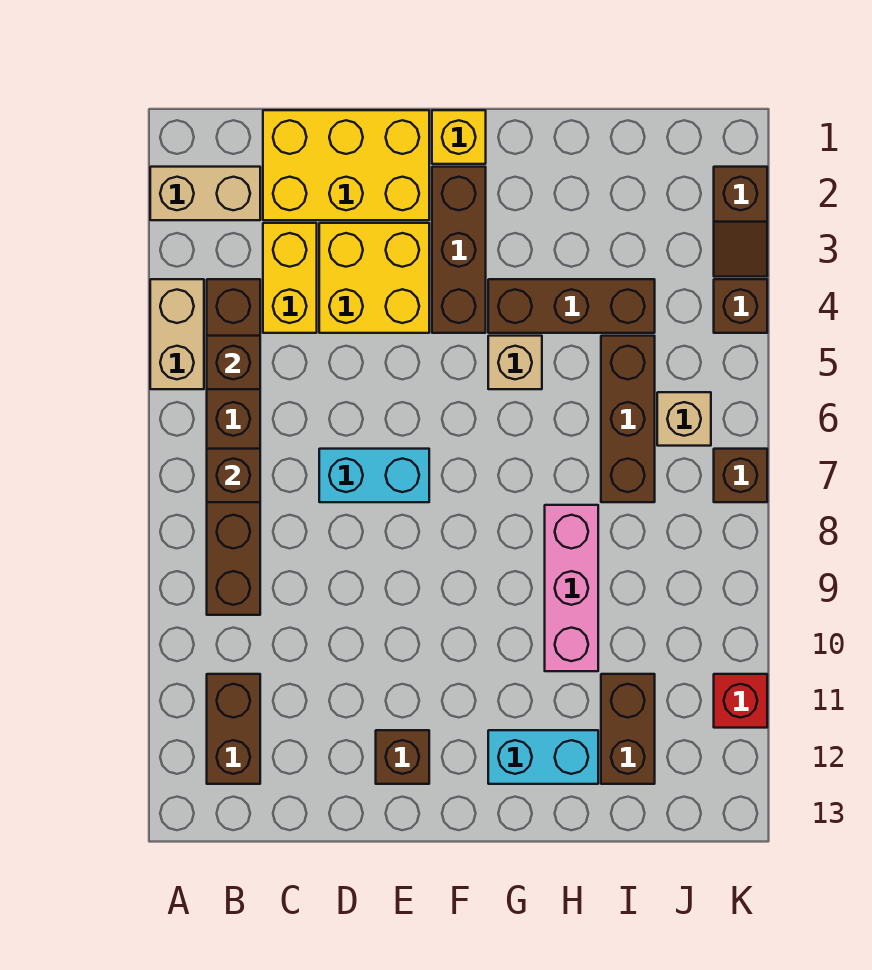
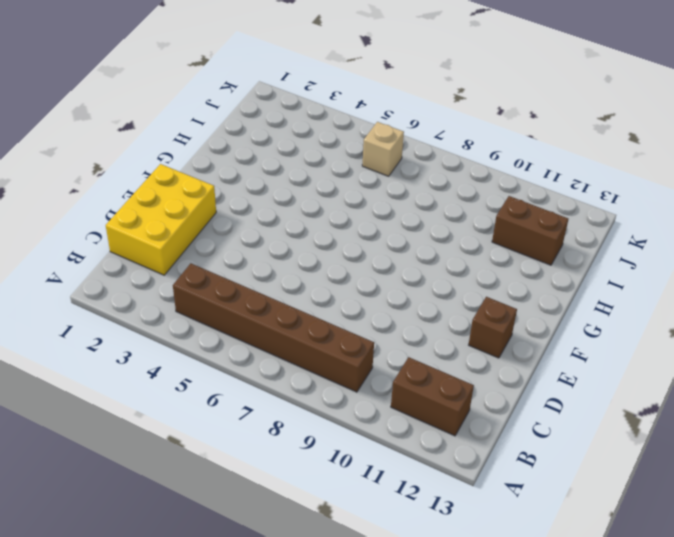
none -> tan brick A2:B2 level 1
none -> tan brick A4:A5 level 1
none -> yellow brick C3:C4 level 1

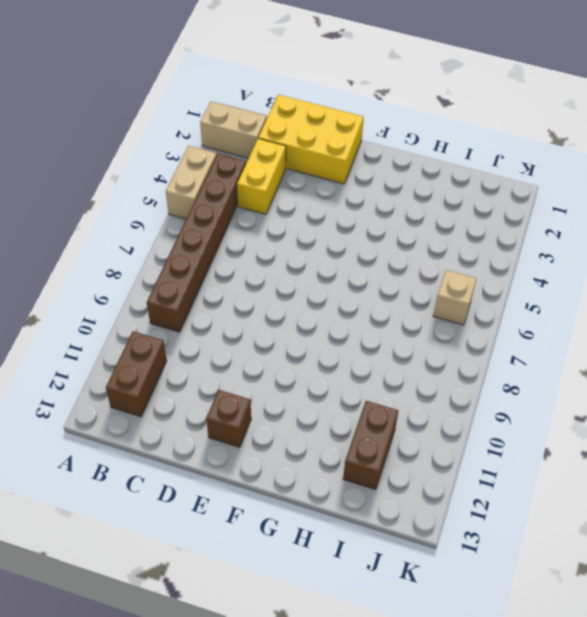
none -> yellow brick D3:E4 level 1
none -> cyan brick D7:E7 level 1
none -> yellow brick F1 level 1

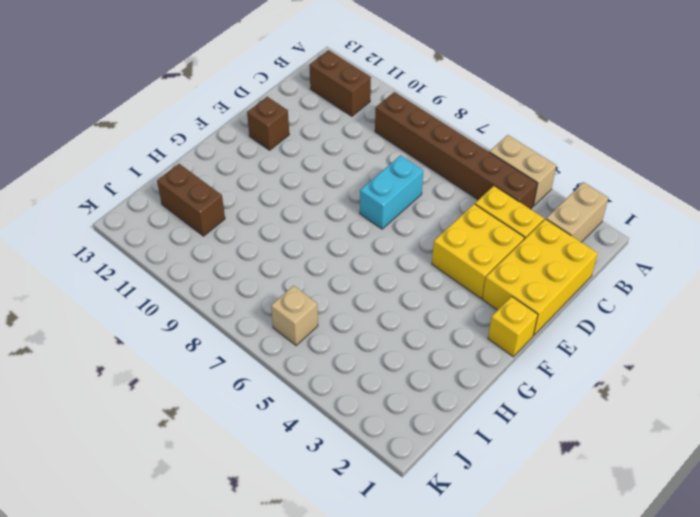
none -> brown brick F2:F4 level 1
none -> brown brick G4:I4 level 1
none -> tan brick G5 level 1

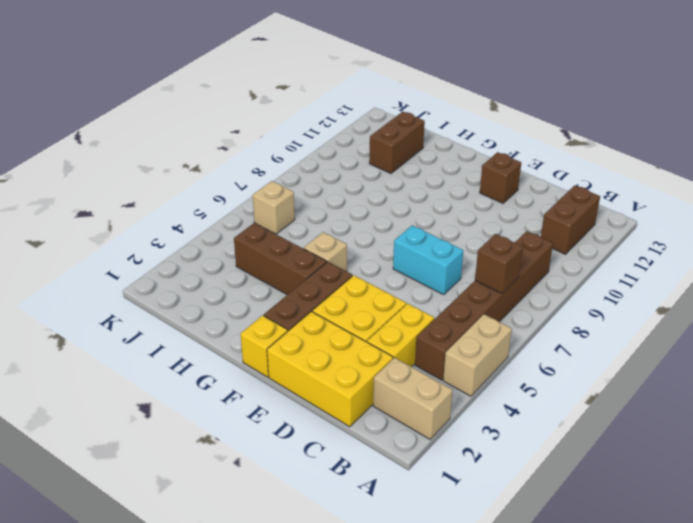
none -> cyan brick G12:H12 level 1
none -> pink brick H8:H10 level 1
none -> brown brick I5:I7 level 1

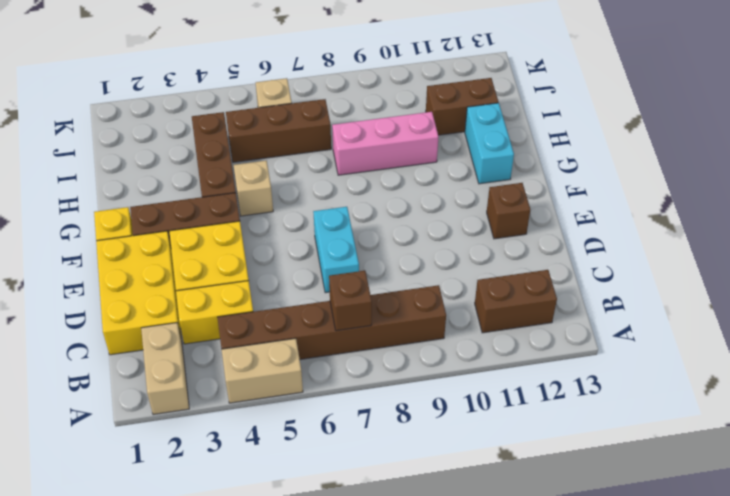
none -> brown slope K2:K3 level 1 top 2
none -> brown brick K4 level 1
none -> brown brick K7 level 1

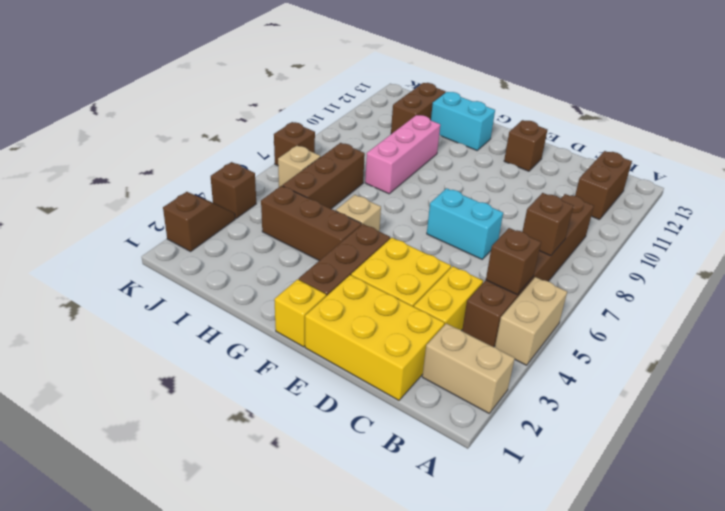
none -> red brick K11 level 1

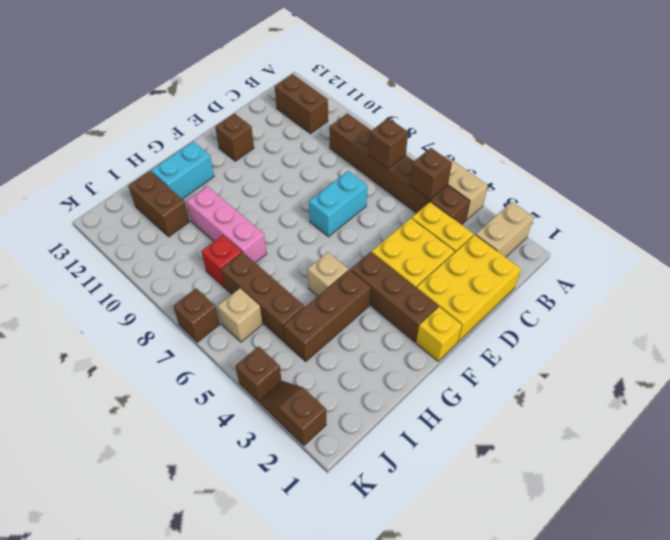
red brick I8 level 1 -> red brick K11 level 1

